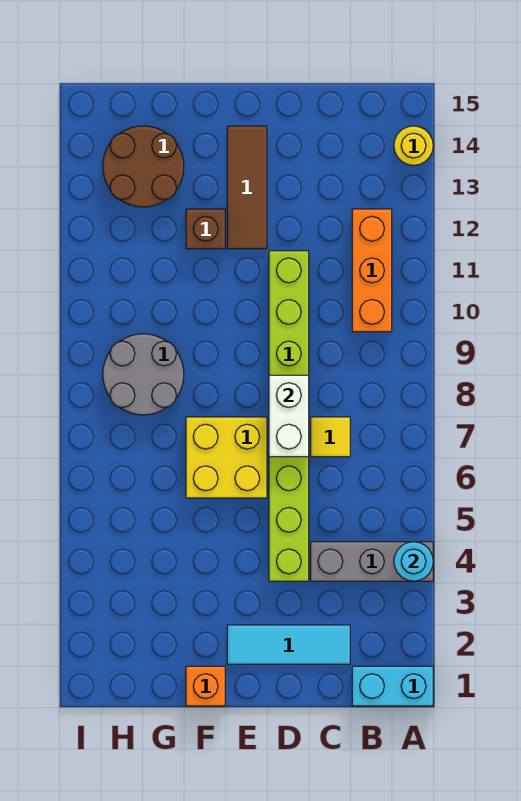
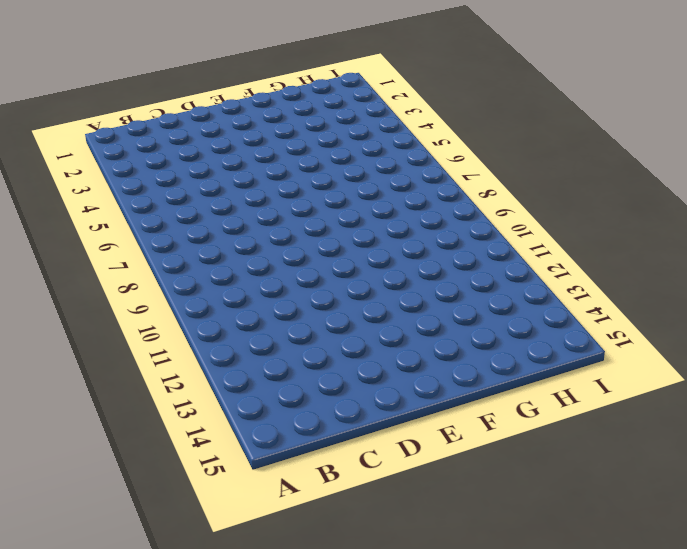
none -> cyan brick A1:B1 level 1
none -> grey brick A4:C4 level 1
none -> yellow round brick A14 level 1

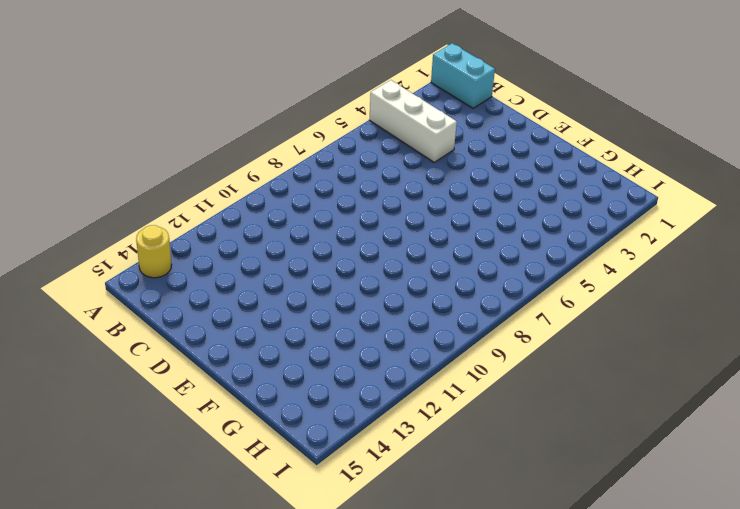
white brick A4:C4 level 1 -> grey brick A4:C4 level 1
none -> orange brick B10:B12 level 1
none -> cyan tile C2:E2 level 1
none -> yellow tile C7 level 1

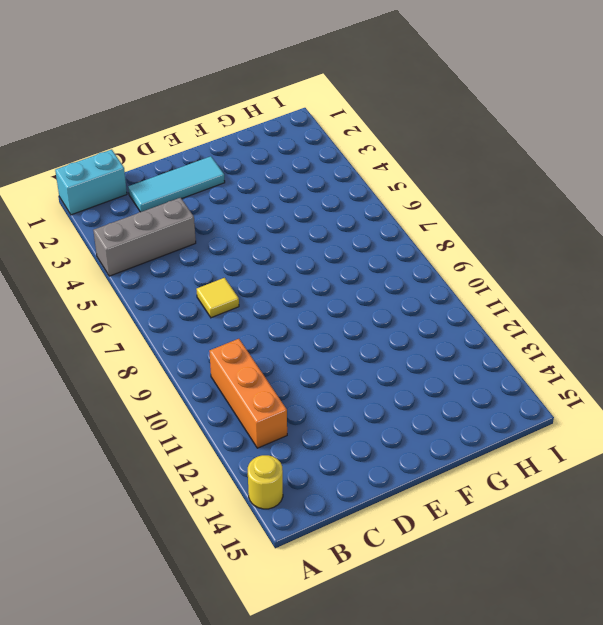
none -> lime brick D4:D11 level 1
none -> yellow brick E6:F7 level 1
none -> brown tile E12:E14 level 1

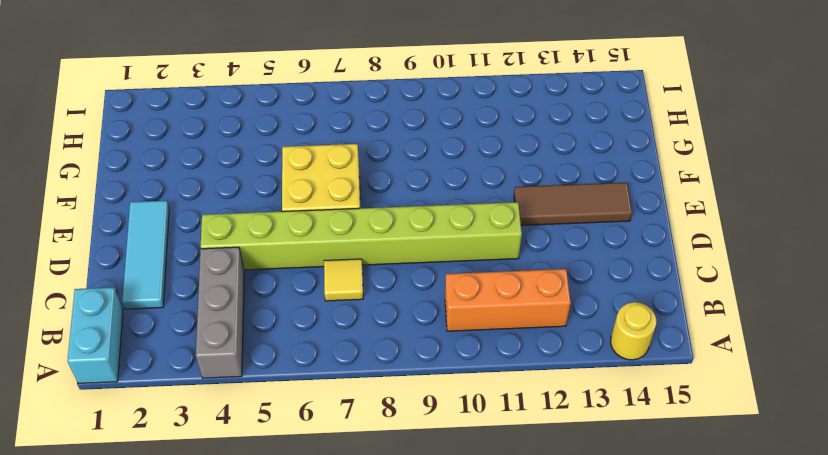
none -> orange brick F1 level 1
none -> brown brick F12 level 1
none -> grey round brick G8:H9 level 1

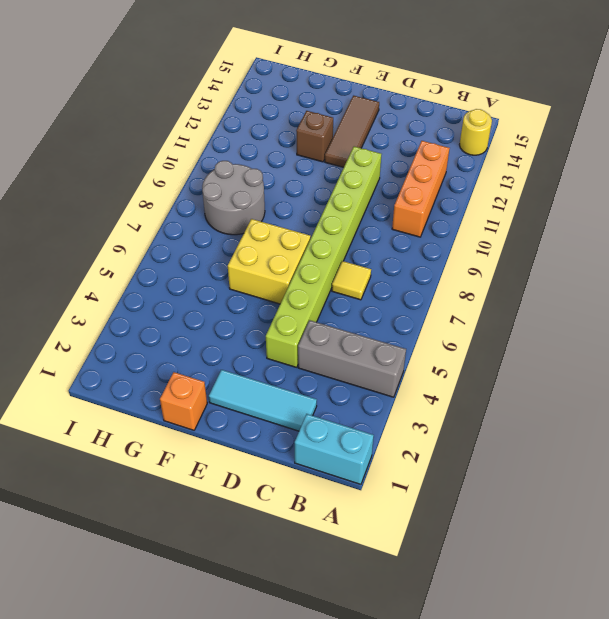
none -> brown round brick G13:H14 level 1
none -> cyan round brick A4 level 2
none -> white brick D7:D8 level 2

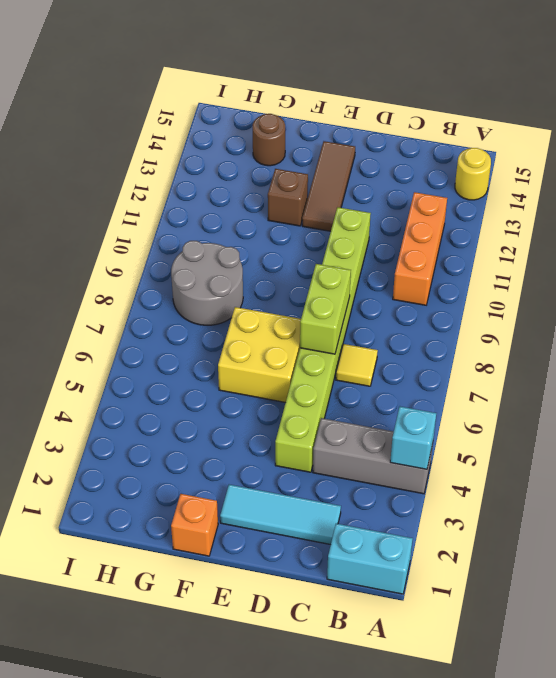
cyan brick A4 level 2 -> cyan round brick A4 level 2
lime brick D7:D8 level 2 -> white brick D7:D8 level 2
brown round brick G14 level 1 -> brown round brick G13:H14 level 1

